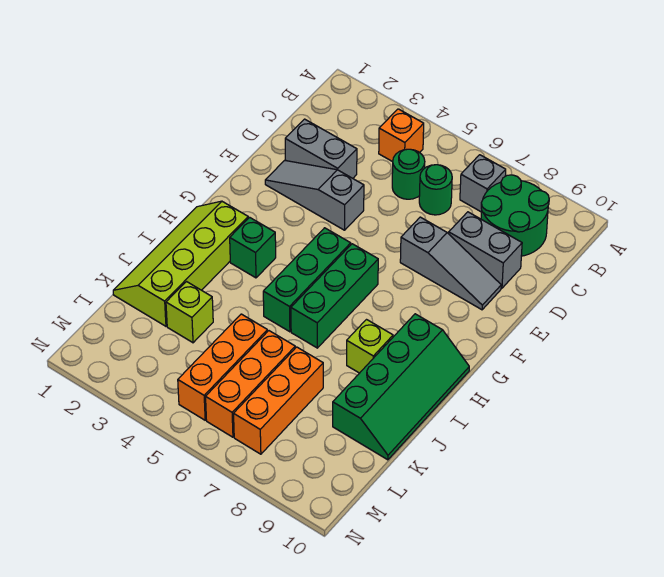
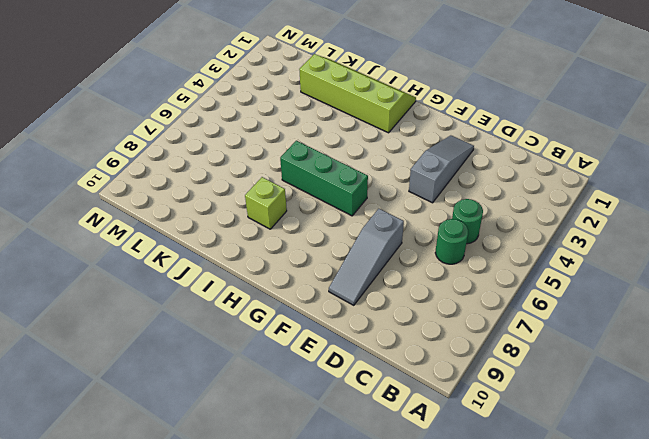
none -> orange brick B4 level 1
none -> grey brick B7 level 1
none -> green round brick B8:C9 level 1

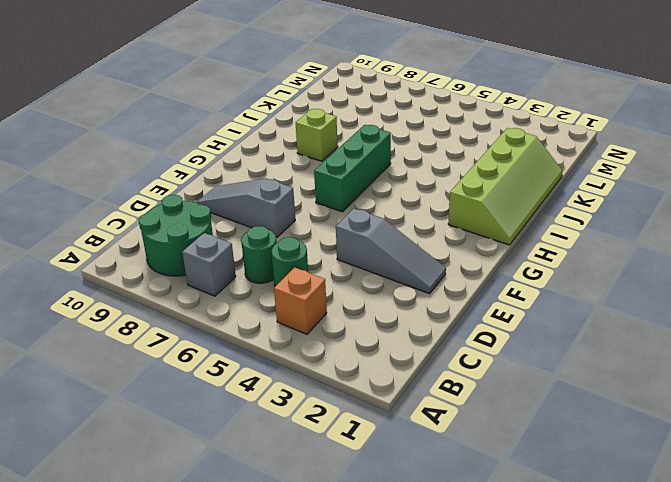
none -> grey brick D2:D3 level 1
none -> grey brick D8:D9 level 1
none -> green brick G5:I5 level 1

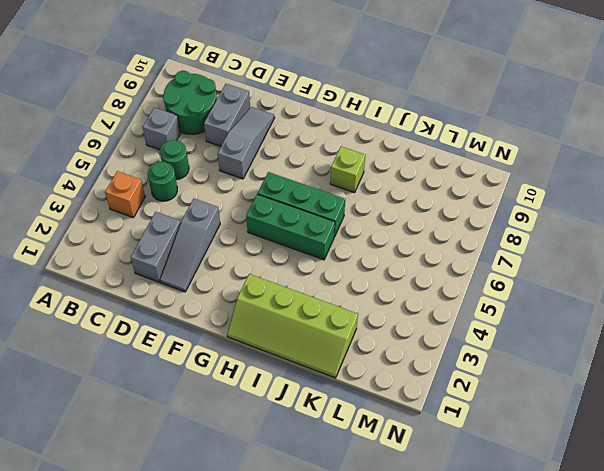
none -> green brick H3 level 1
none -> green slope H9:K10 level 1 top 9
none -> lime brick K3 level 1

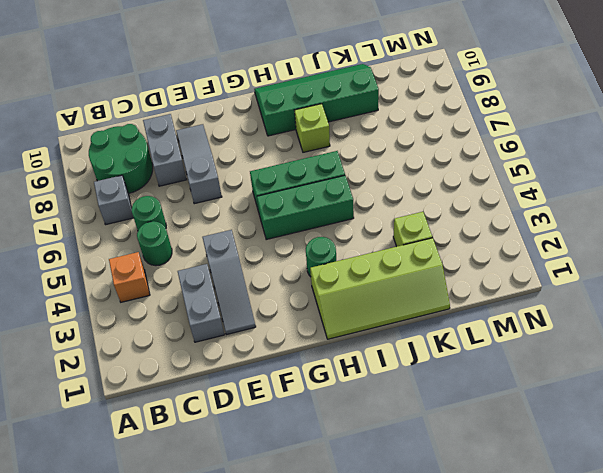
green round brick H3 level 1 -> green brick H3 level 1
none -> orange brick K5:M5 level 1
none -> orange brick K6:M6 level 1
none -> orange brick K7:M7 level 1

